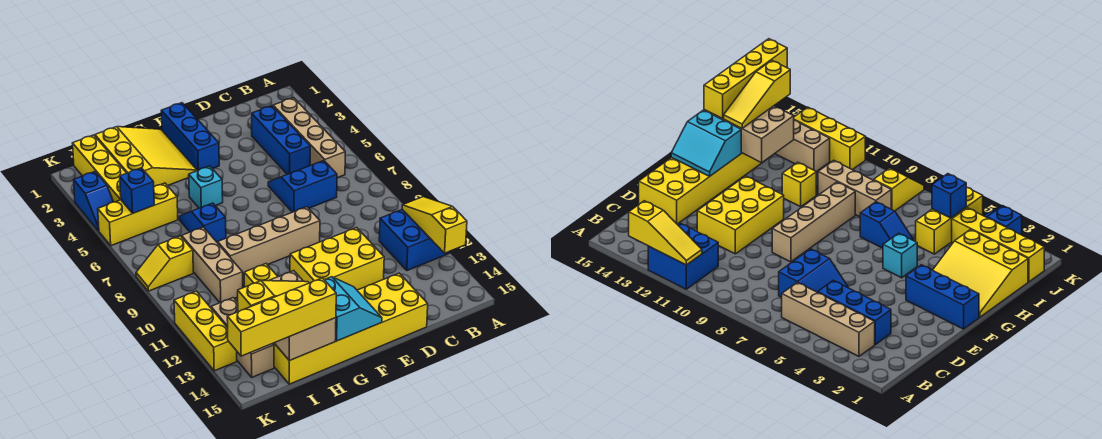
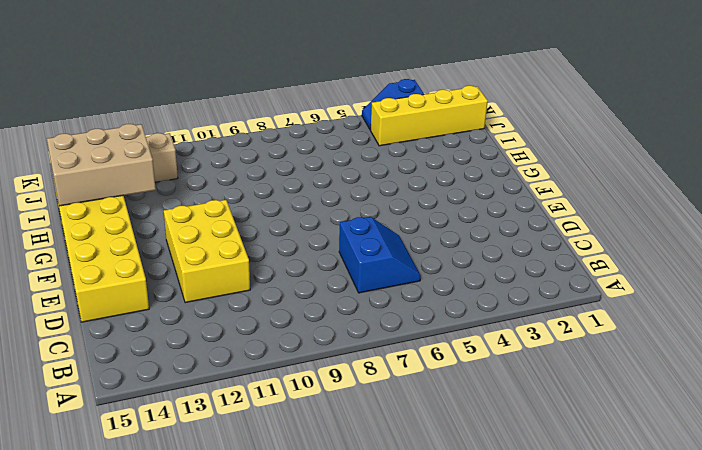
none -> blue brick A11:B12 level 1
none -> tan brick B3:B6 level 1
none -> blue brick C3:C5 level 1

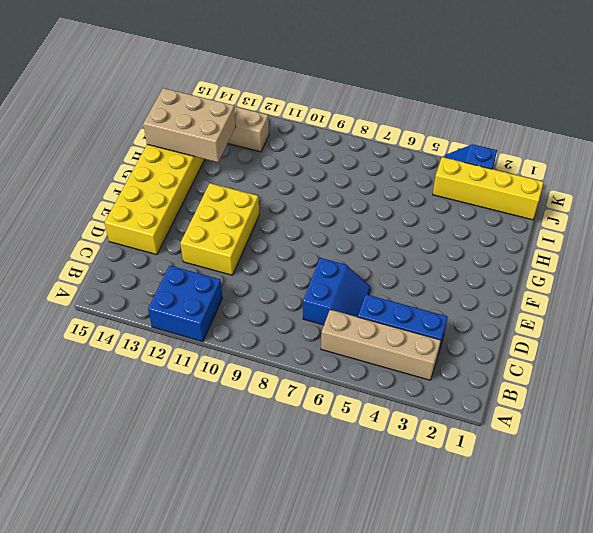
none -> tan brick E9:H9 level 1
none -> blue brick F1:F3 level 1
none -> yellow slope G1:I3 level 1 top I

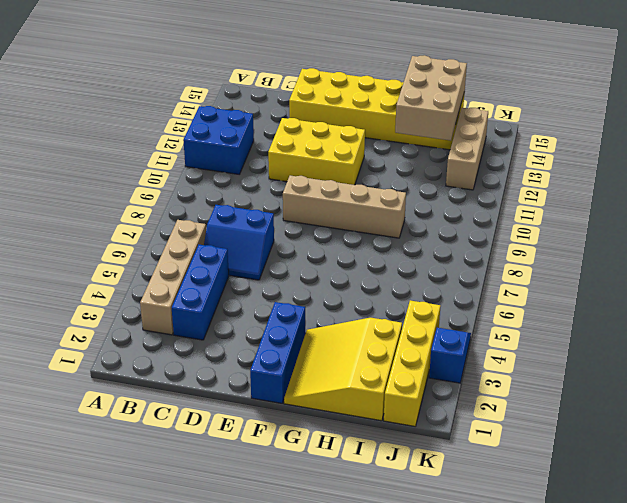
none -> cyan brick G5 level 1
none -> blue slope H6:H7 level 1 top 7
none -> yellow brick H11 level 1

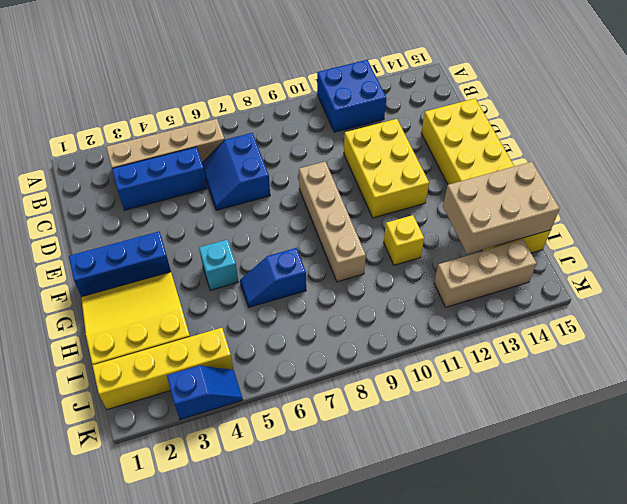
none -> yellow brick I5:K5 level 1
none -> tan brick I8:I10 level 1
none -> yellow slope J8:K8 level 1 top J

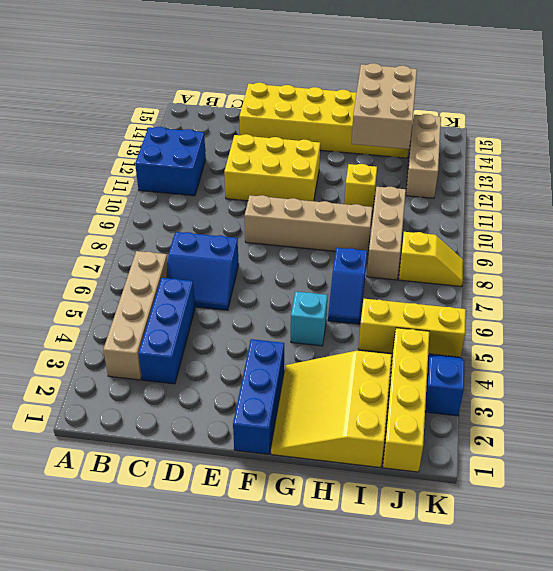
none -> yellow brick K11:K13 level 1
none -> yellow slope A11:A13 level 2 top 13
none -> cyan slope F14:G15 level 2 top G

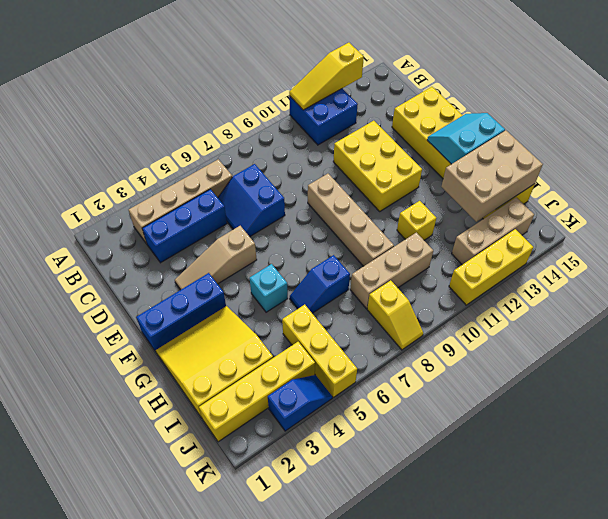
tan slope E3:E5 level 1 top 5 -> none
none -> blue brick J5 level 2
none -> yellow slope H14:J14 level 3 top J
none -> yellow brick H15:K15 level 3

